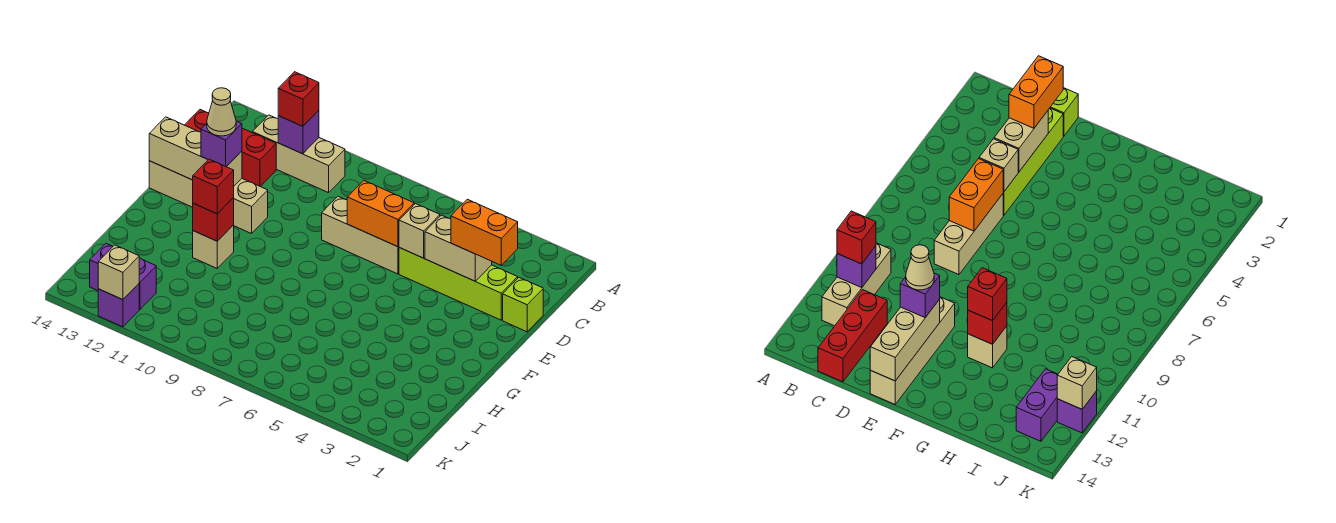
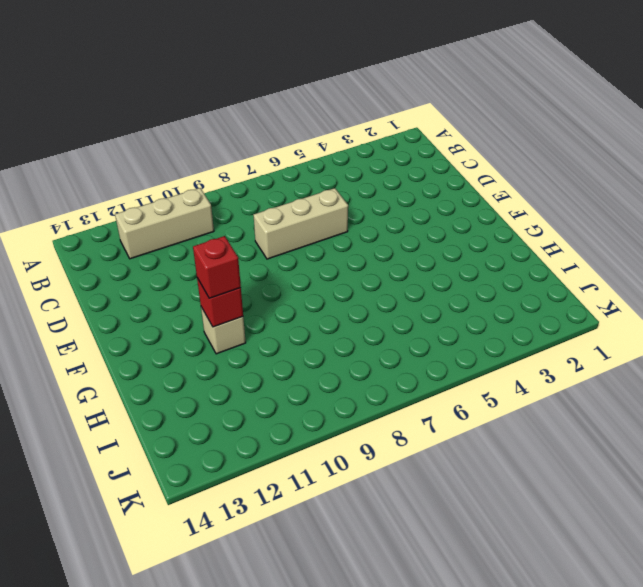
none -> red brick C12:C14 level 1
none -> lime brick D1 level 1
none -> lime brick D2:D5 level 1

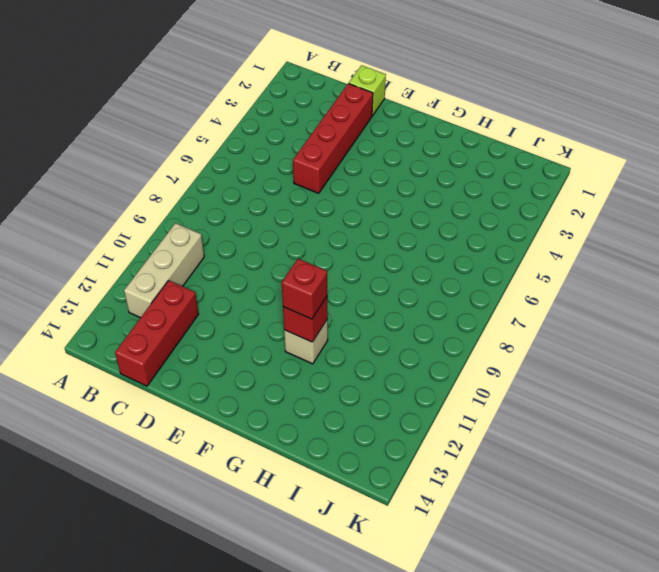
red brick D2:D5 level 1 -> lime brick D2:D5 level 1
none -> tan brick D6:D8 level 1
none -> tan brick E11:E14 level 1
none -> purple brick J12:J13 level 1

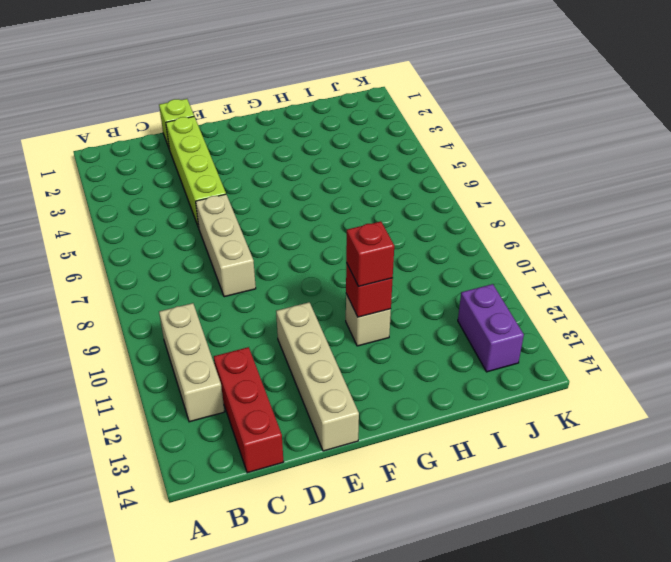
none -> purple brick K12 level 1
none -> purple brick B11 level 2
none -> tan brick D3:D4 level 2

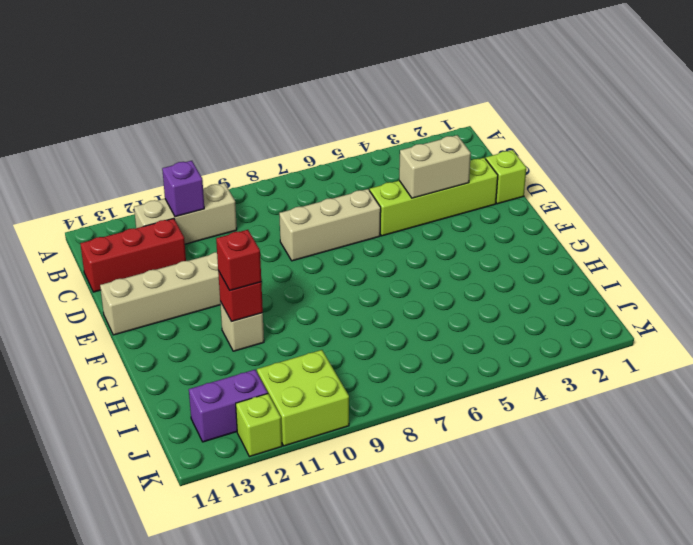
lime brick J10:K11 level 1 -> none
lime brick K12 level 1 -> purple brick K12 level 1
none -> tan brick D5 level 2
none -> orange brick D6:D7 level 2
none -> tan brick E12:E14 level 2

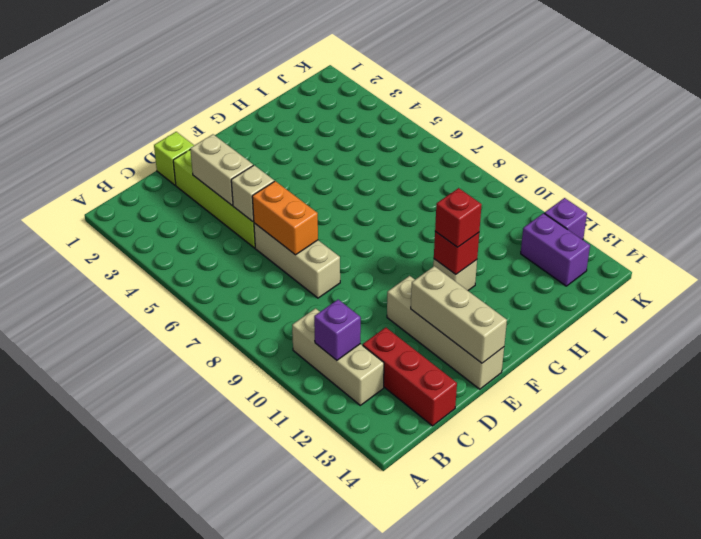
none -> tan brick K12 level 2
none -> red brick B11 level 3
none -> orange brick D2:D3 level 3

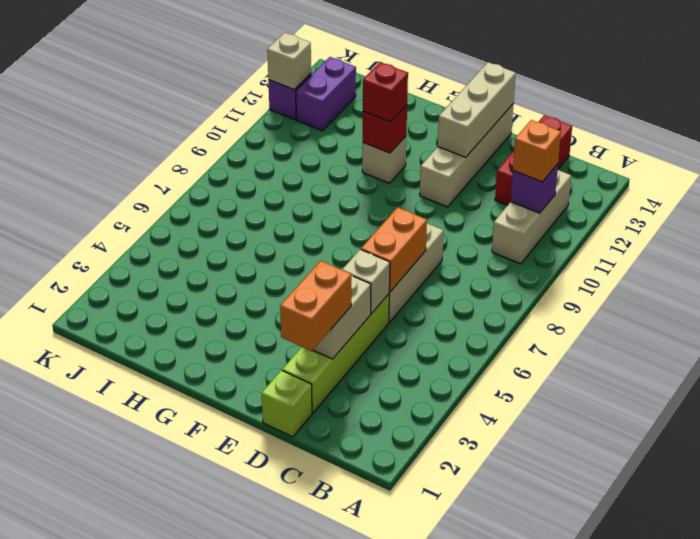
orange brick B11 level 3 -> red brick B11 level 3
none -> purple brick E12 level 3
none -> tan cone E12 level 4

